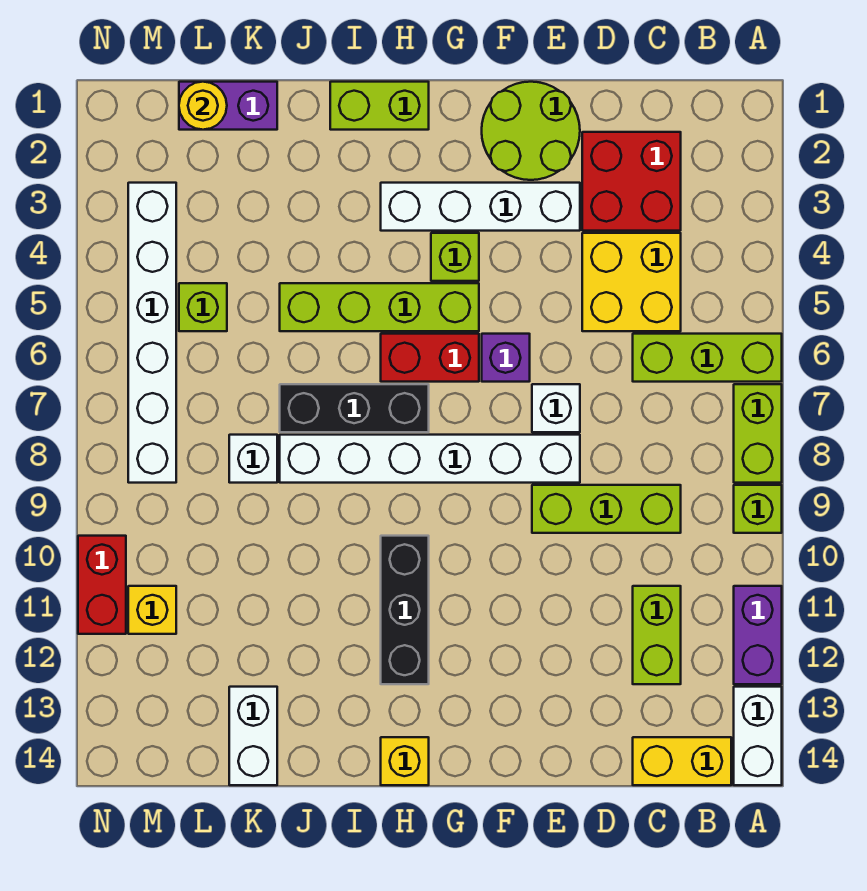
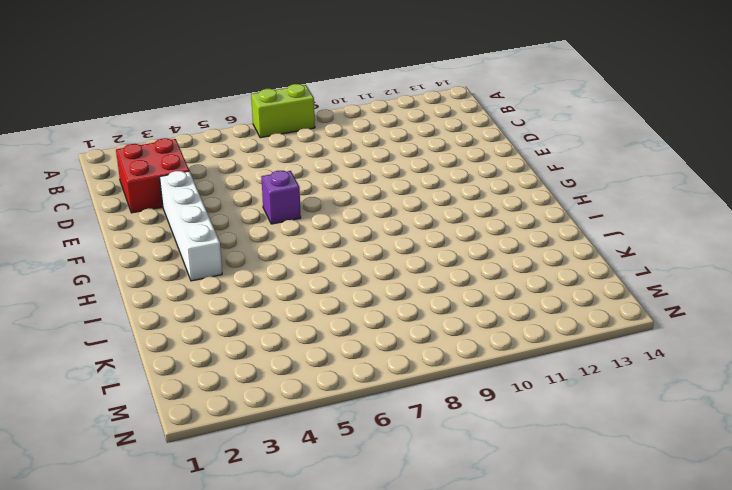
none -> lime brick A6:C6 level 1
none -> lime brick A9 level 1
none -> purple brick A11:A12 level 1
none -> white brick A13:A14 level 1

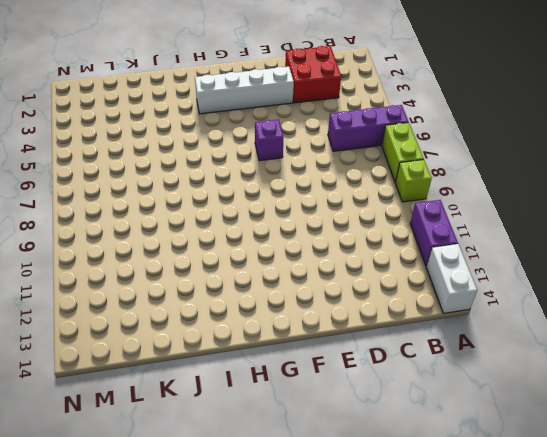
purple brick A6:C6 level 1 -> lime brick A6:C6 level 1
none -> yellow brick B14:C14 level 1
none -> yellow brick C4:D5 level 1
none -> lime brick C9:E9 level 1
none -> lime brick C11:C12 level 1

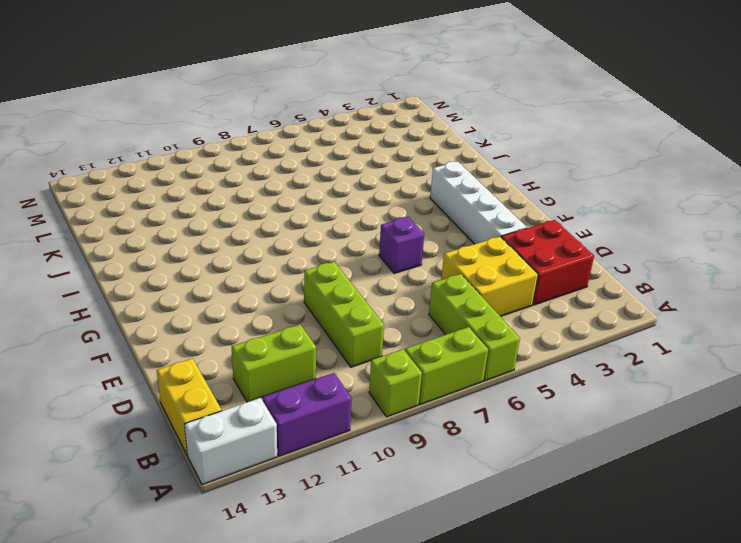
none -> lime round brick E1:F2 level 1
none -> white brick E7 level 1
none -> white brick E8:J8 level 1
none -> lime brick G4 level 1

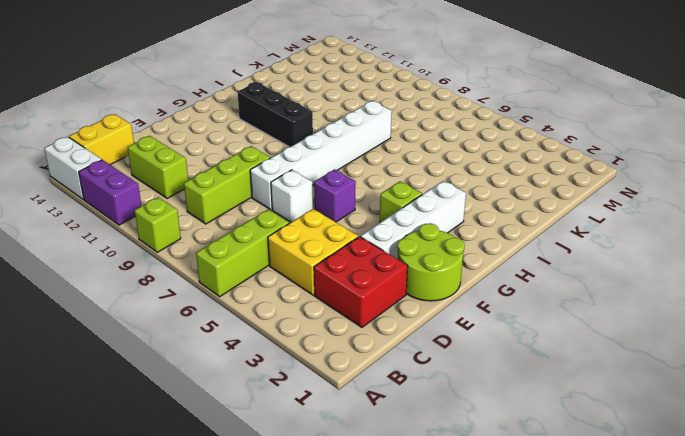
none -> lime brick A7:A8 level 1
none -> lime brick G5:J5 level 1
none -> red brick G6:H6 level 1
none -> lime brick H1:I1 level 1

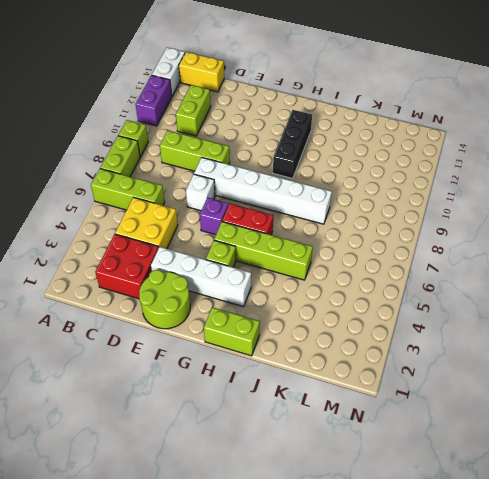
none -> black brick H7:J7 level 1
none -> yellow brick H14 level 1
none -> purple brick K1:L1 level 1
none -> white brick K8 level 1

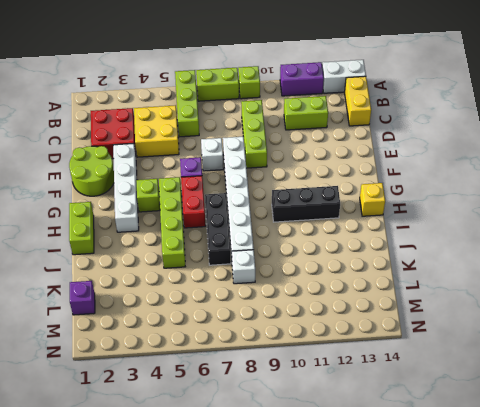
purple brick L1 level 1 -> purple brick K1:L1 level 1
none -> white brick K13:K14 level 1
none -> lime brick L5 level 1
none -> white brick M3:M8 level 1
none -> yellow brick M11 level 1

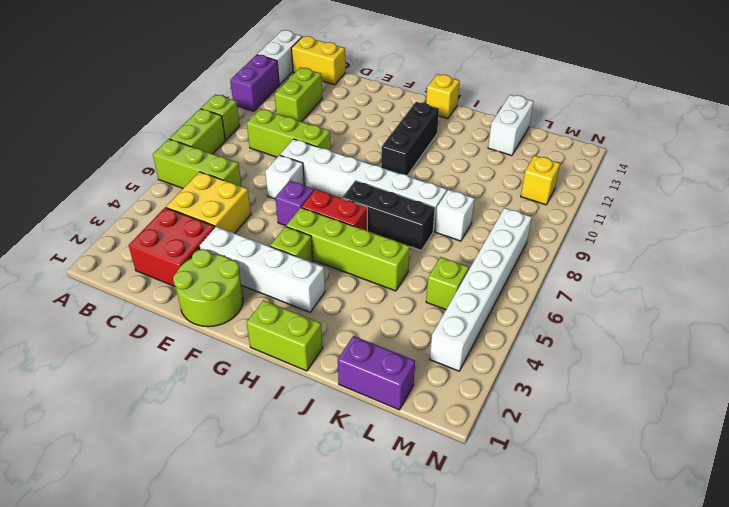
none -> red brick N10:N11 level 1
none -> yellow round brick L1 level 2

